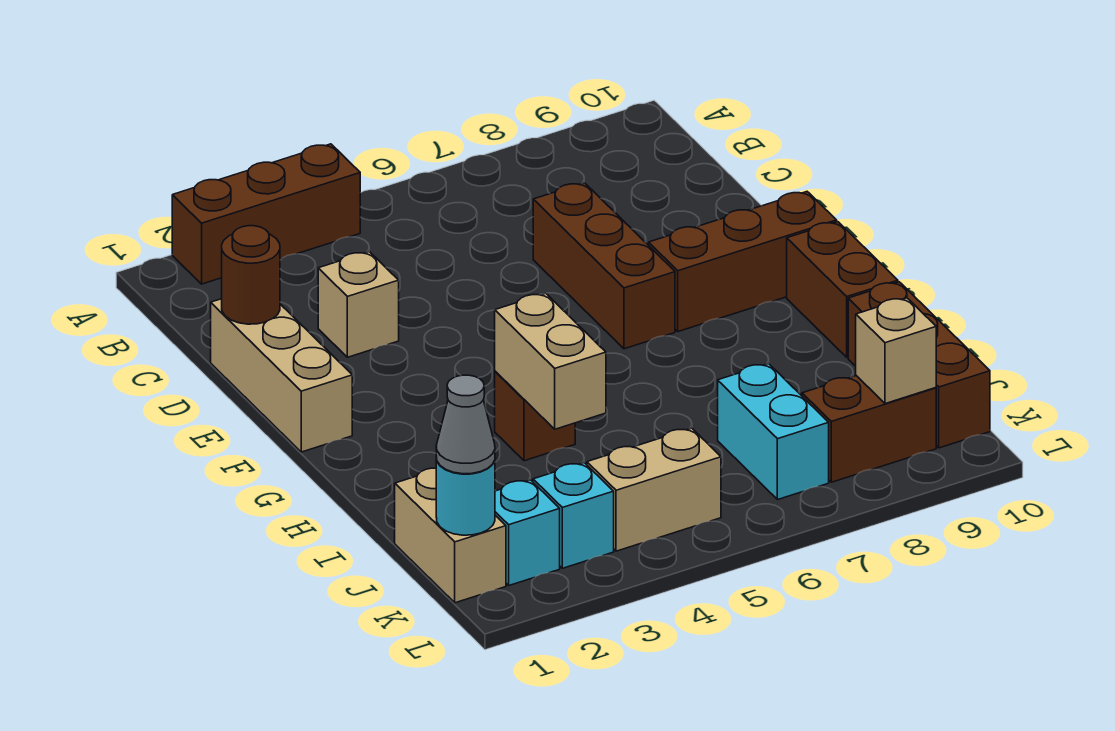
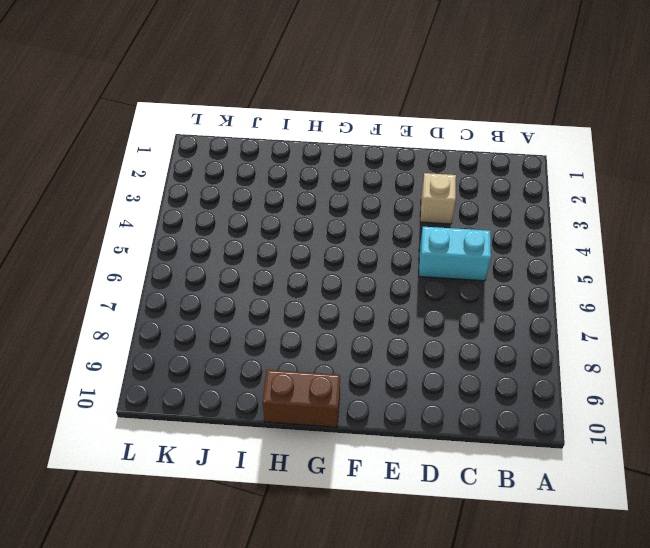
cyan brick C5:D5 level 1 -> cyan brick J7:K7 level 1
none -> brown brick A2:A4 level 1
none -> tan brick D1:F1 level 1
none -> brown brick D7:F7 level 1

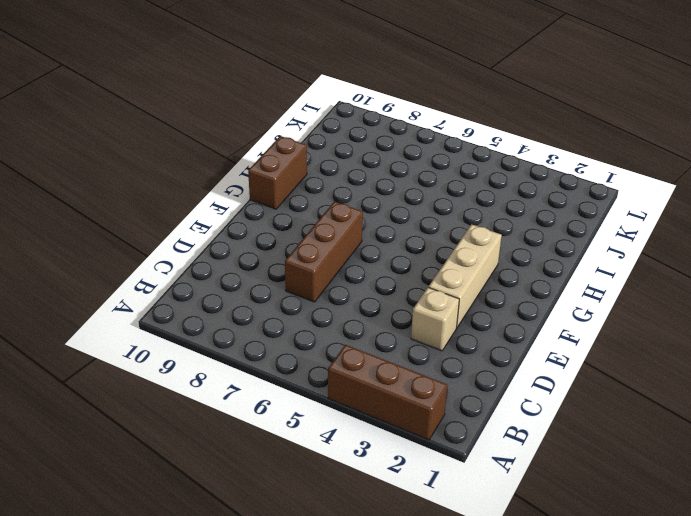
tan brick E3:G3 level 1 -> tan brick D1:F1 level 1
none -> brown brick F8:F10 level 1
none -> brown brick H4 level 1
none -> brown brick I10:K10 level 1

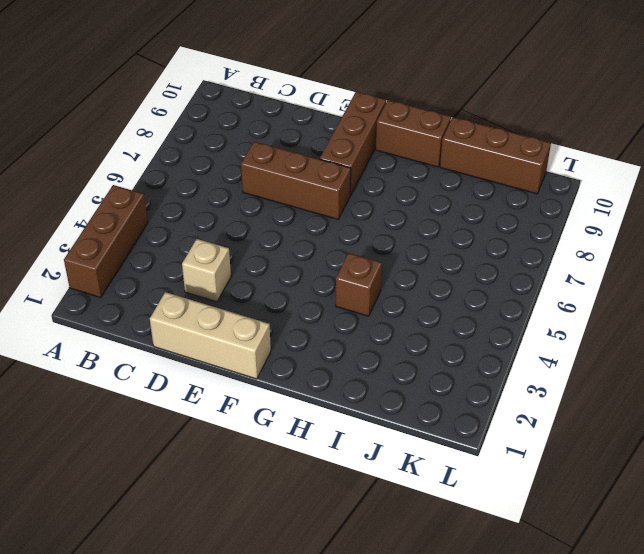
none -> tan brick J1:K1 level 1
none -> cyan brick J7:K7 level 1
none -> cyan brick K2 level 1

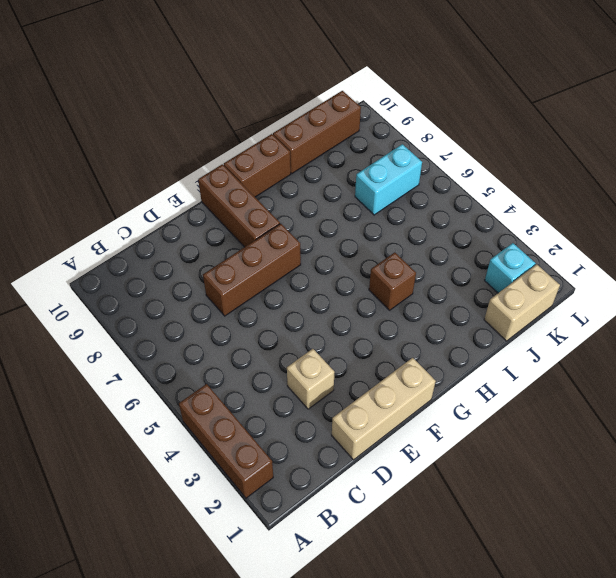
none -> cyan brick K3 level 1
none -> tan brick K4:K5 level 1
none -> brown brick K8:K9 level 1

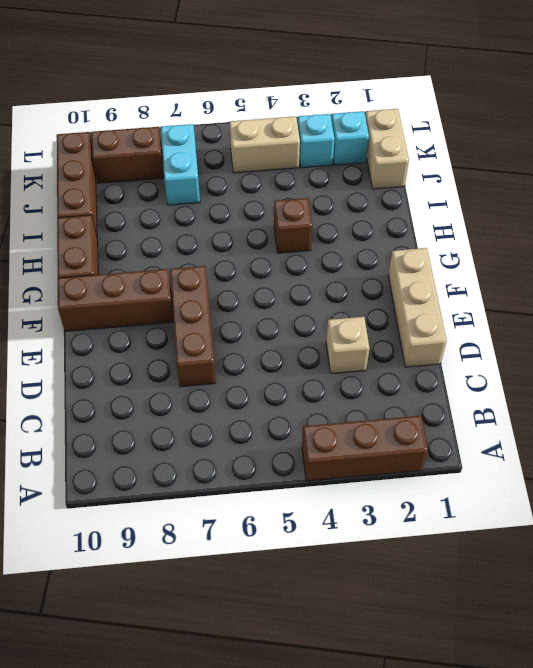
none -> brown round brick D1 level 2
none -> tan brick H4:I4 level 2
none -> cyan round brick K1 level 2

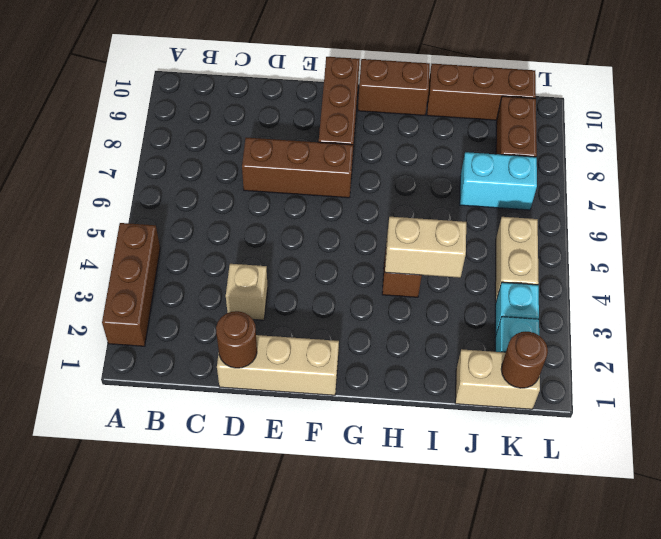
brown round brick K1 level 2 -> cyan round brick K1 level 2
none -> tan brick K9 level 2
none -> grey cone K1 level 3

